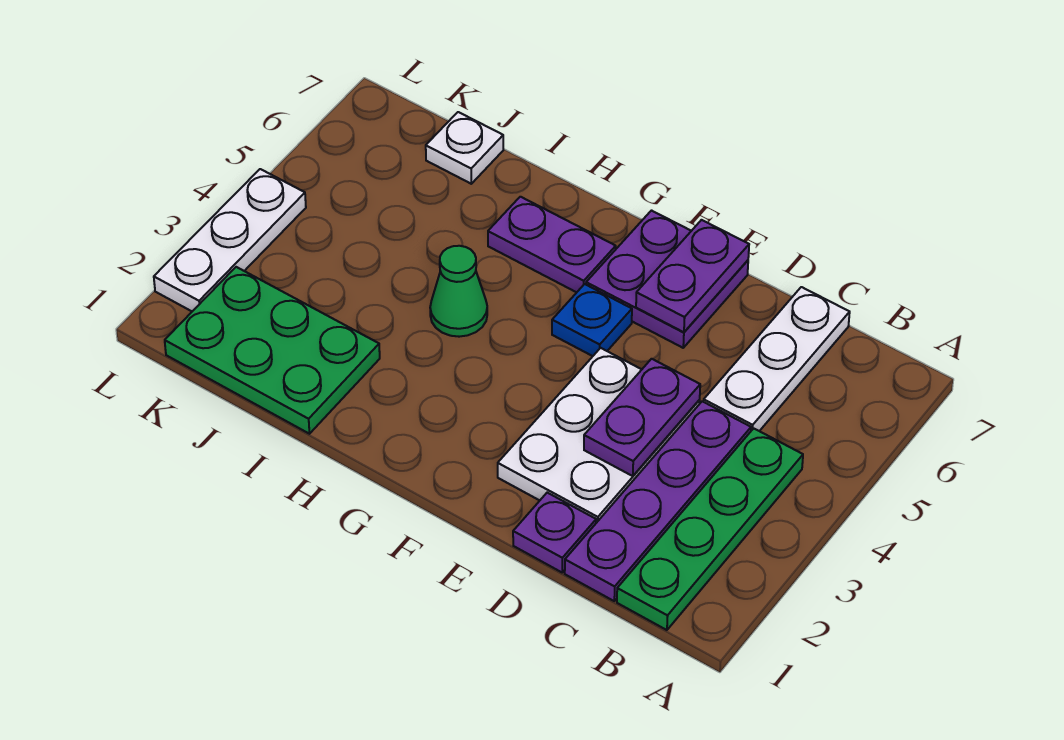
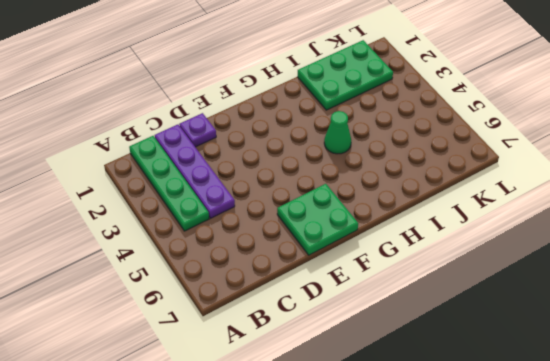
green plate E6:F7 level 1 -> purple plate E6:F7 level 1
none -> white plate C5:C7 level 1
none -> white plate D2:E4 level 1
none -> blue plate F5 level 1

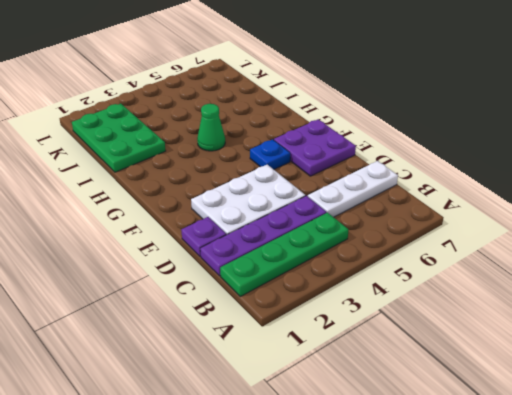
none -> purple plate G6:H6 level 1
none -> white plate J7 level 1
none -> white plate L2:L4 level 1

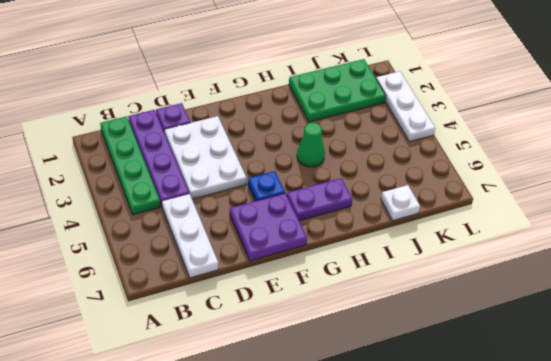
none -> purple plate D3:D4 level 2
none -> purple plate E6:E7 level 2

